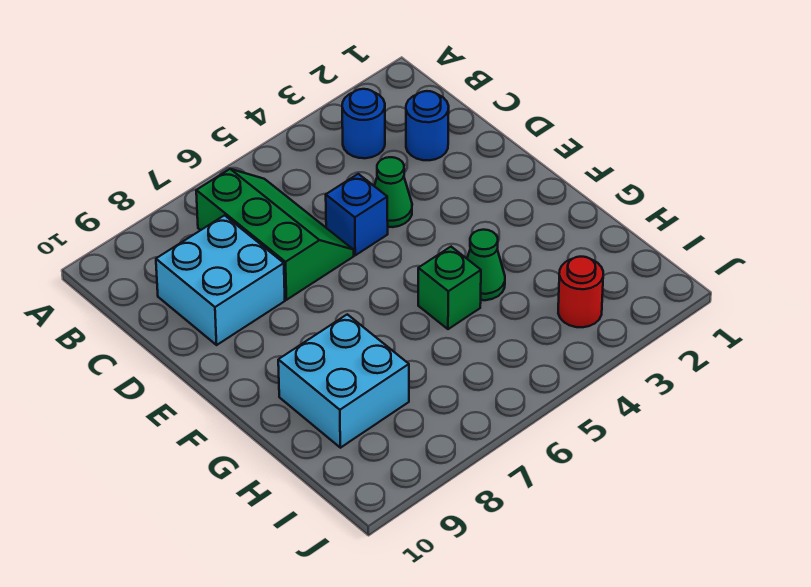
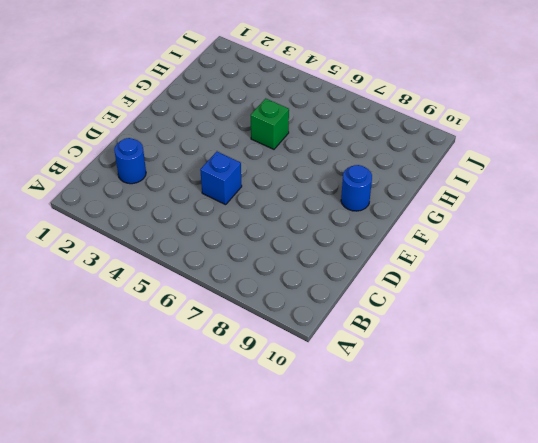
blue round brick F9 level 1 -> blue round brick B3 level 1
none -> green slope B6:D7 level 1 top 7
none -> cyan brick C8:D9 level 1

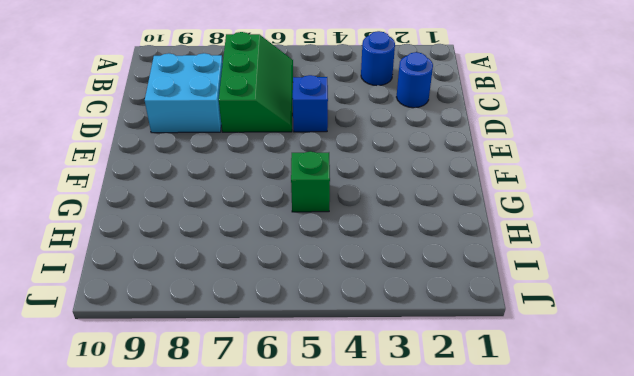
none -> green cone D4 level 1
none -> green cone G4 level 1

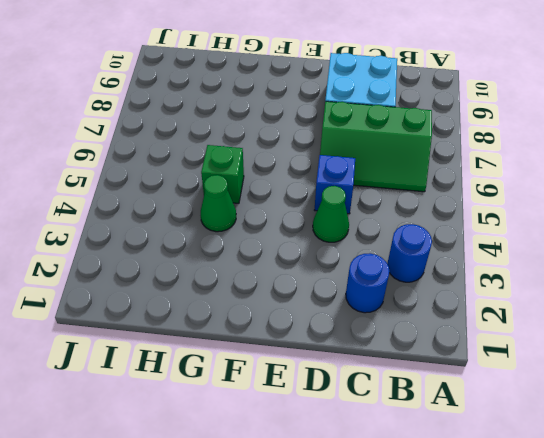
none -> cyan brick G8:H9 level 1
none -> red round brick I3 level 1

